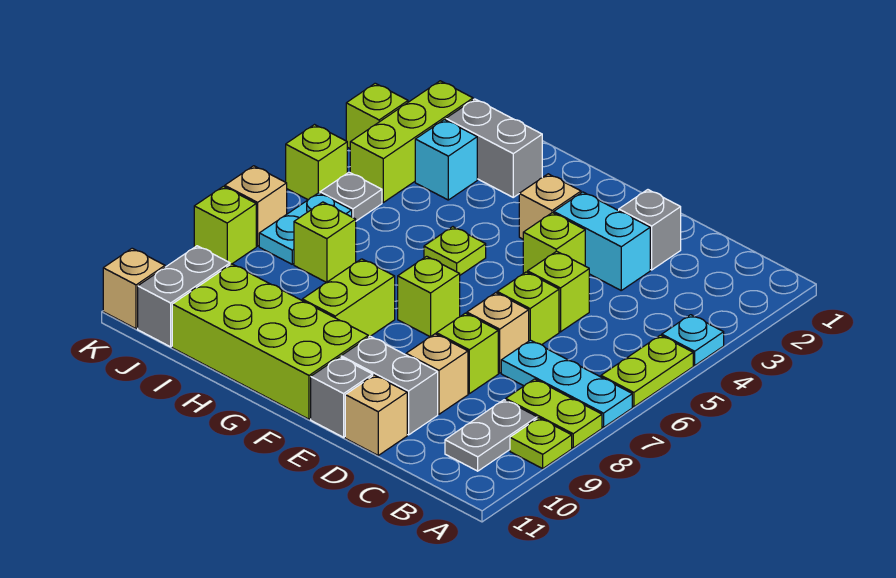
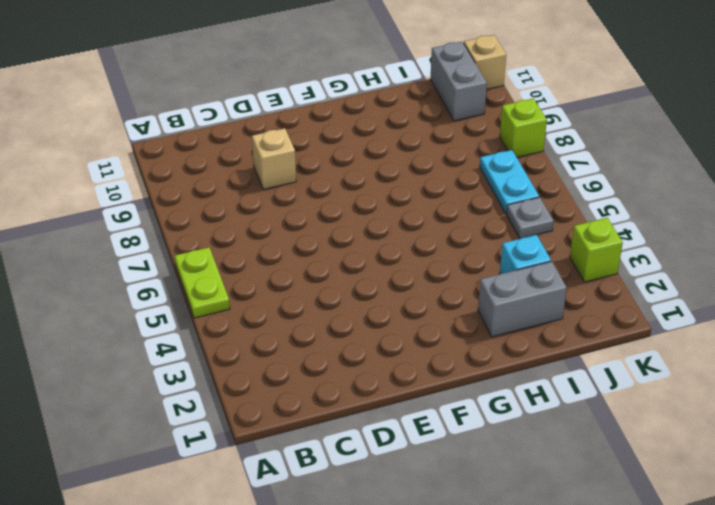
none -> cyan plate A4 level 1
none -> cyan plate A7:C7 level 1
none -> lime plate A8:B8 level 1
none -> lime plate A9 level 1

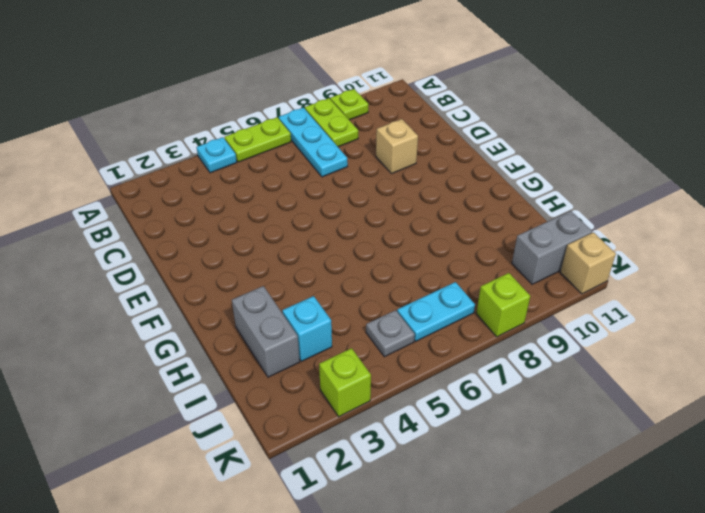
none -> grey plate B9:B10 level 1
none -> grey brick D2 level 1
none -> cyan brick D3:E3 level 1
none -> lime brick D5 level 1

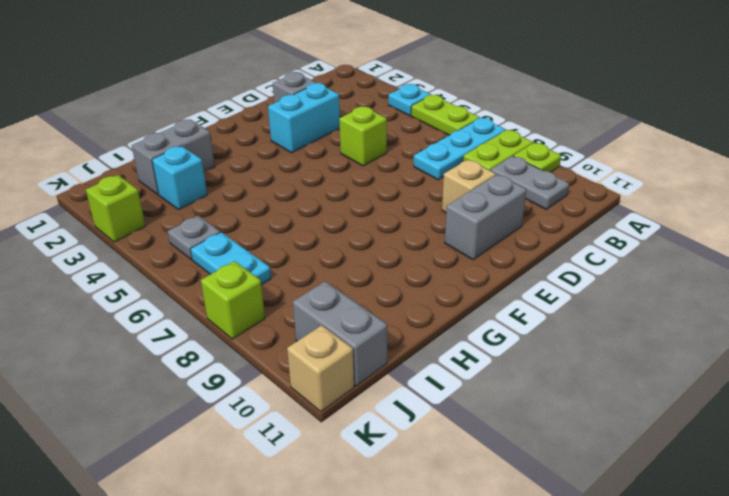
none -> lime brick D6 level 1
none -> tan brick D7 level 1
none -> lime brick D8 level 1
none -> tan brick D11 level 1

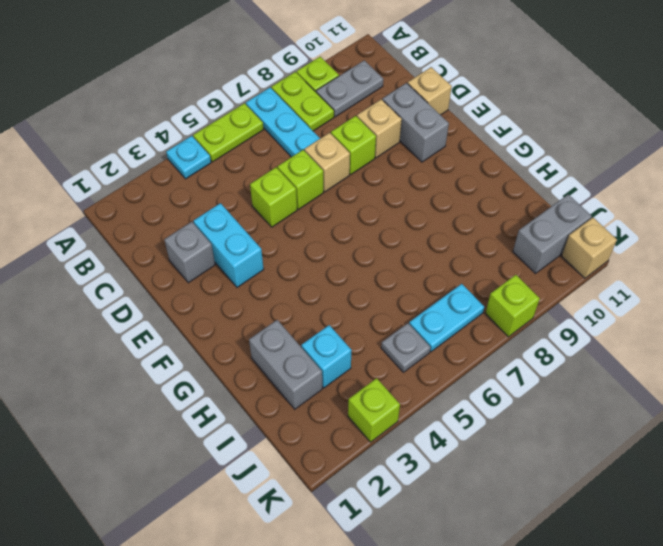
none -> lime brick E4 level 1
none -> grey brick E11 level 1
none -> tan brick F3 level 1
none -> lime brick F7 level 1

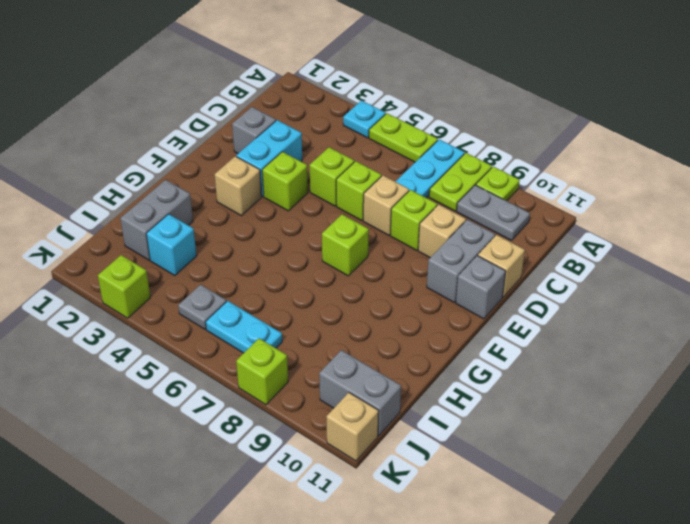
none -> lime brick F10:I11 level 1
none -> lime plate G5 level 1
none -> lime brick G8:G9 level 1
none -> lime brick I7 level 1

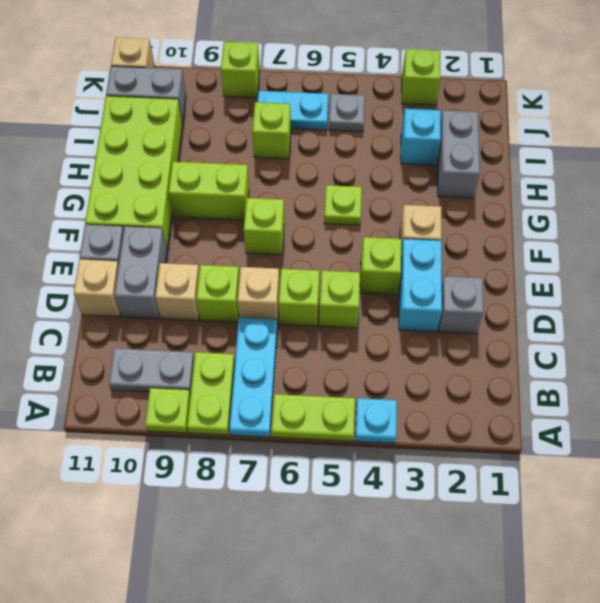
none -> lime brick J2:J4 level 1
none -> lime brick K5 level 1
none -> tan brick K7 level 1

